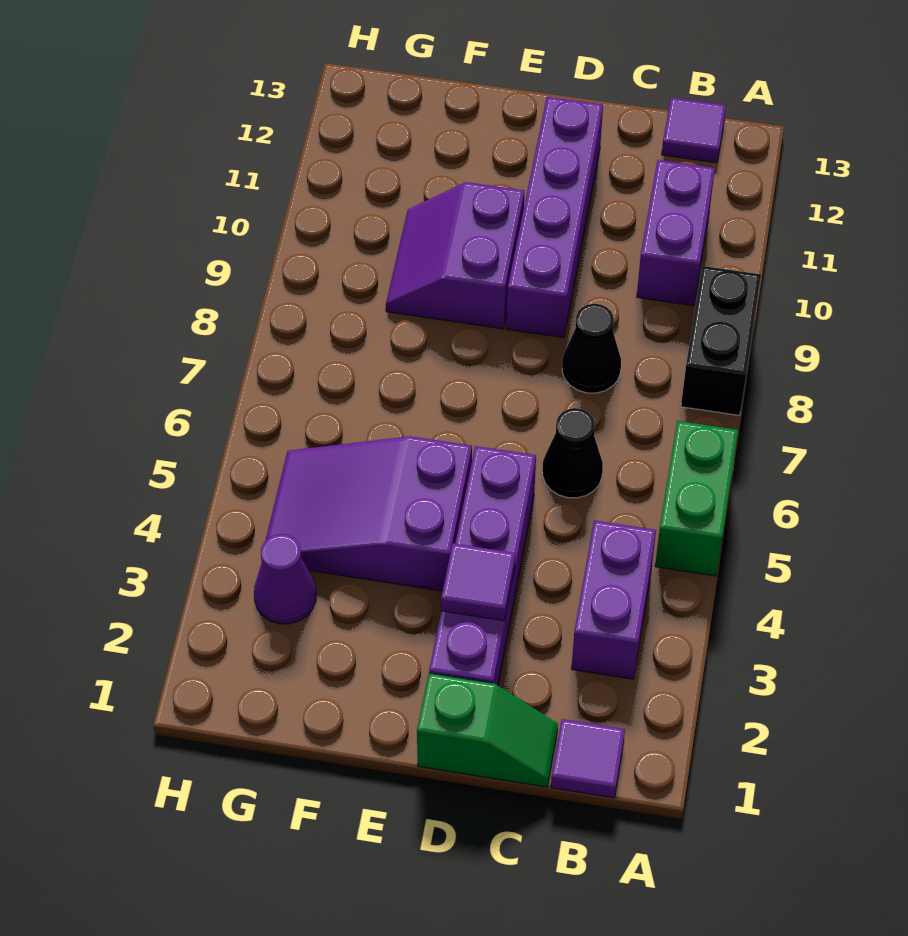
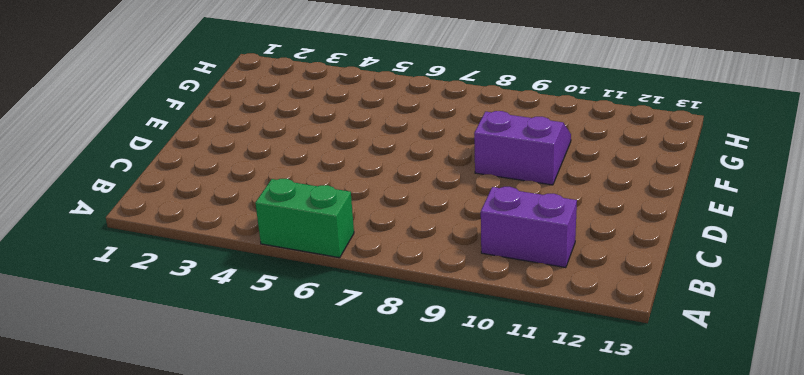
none -> black brick A8:A9 level 1
none -> purple tile B1 level 1
none -> purple brick B3:B4 level 1

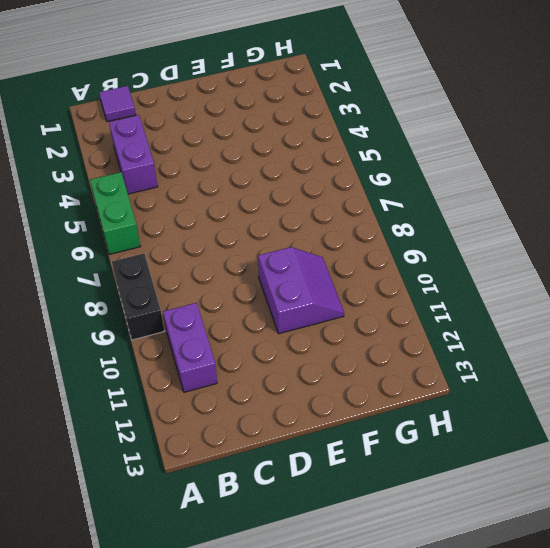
none -> purple tile B13 level 1
none -> green slope C1:D1 level 1 top D
none -> black cone C6 level 1

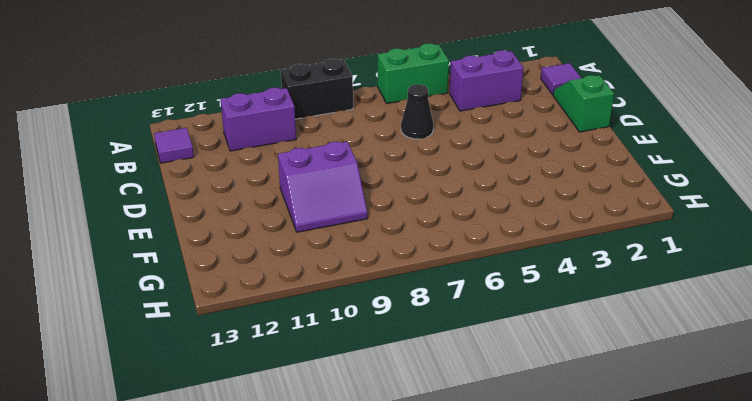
none -> black cone C8 level 1
none -> purple brick D2:D5 level 1
none -> purple brick D9:D12 level 1

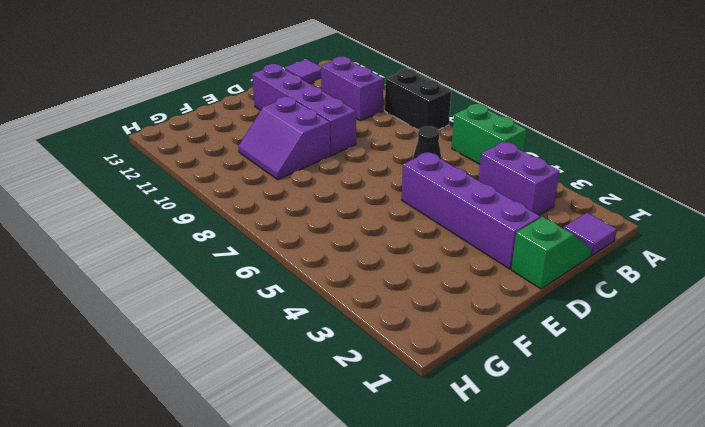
none -> black cone C8 level 1
none -> purple slope E4:G5 level 1 top E
none -> purple cone G3 level 1

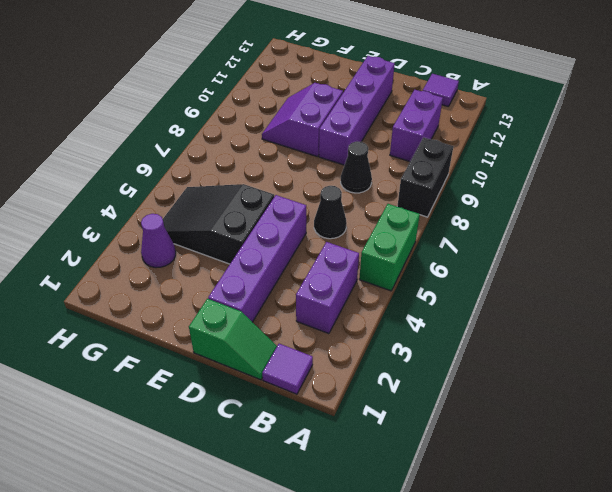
black slope E4:G5 level 1 top E -> purple slope E4:G5 level 1 top E
none -> purple tile D3 level 2

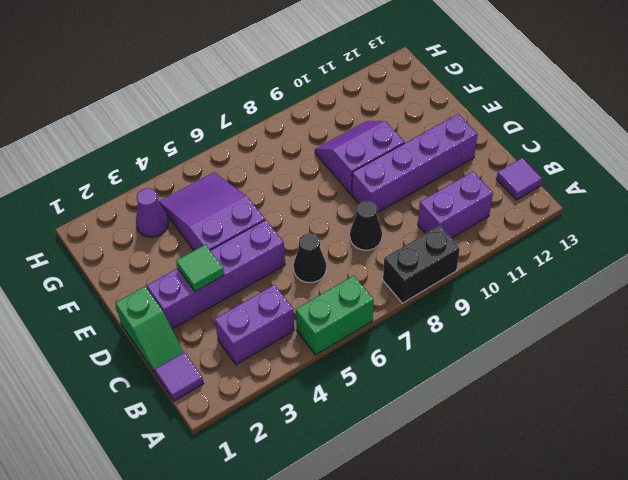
green tile D3 level 2 -> purple tile D3 level 2

